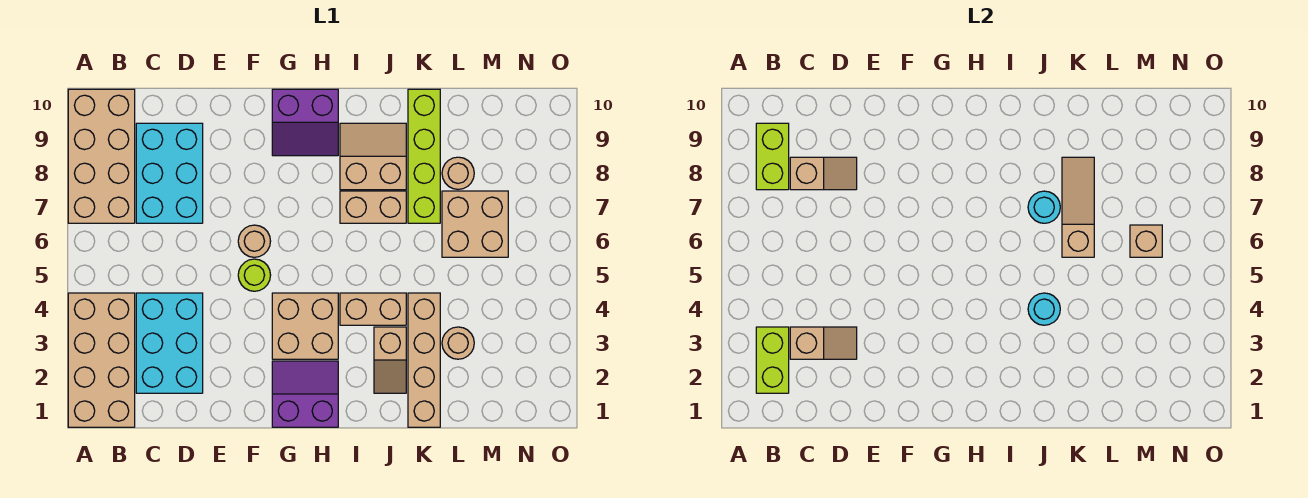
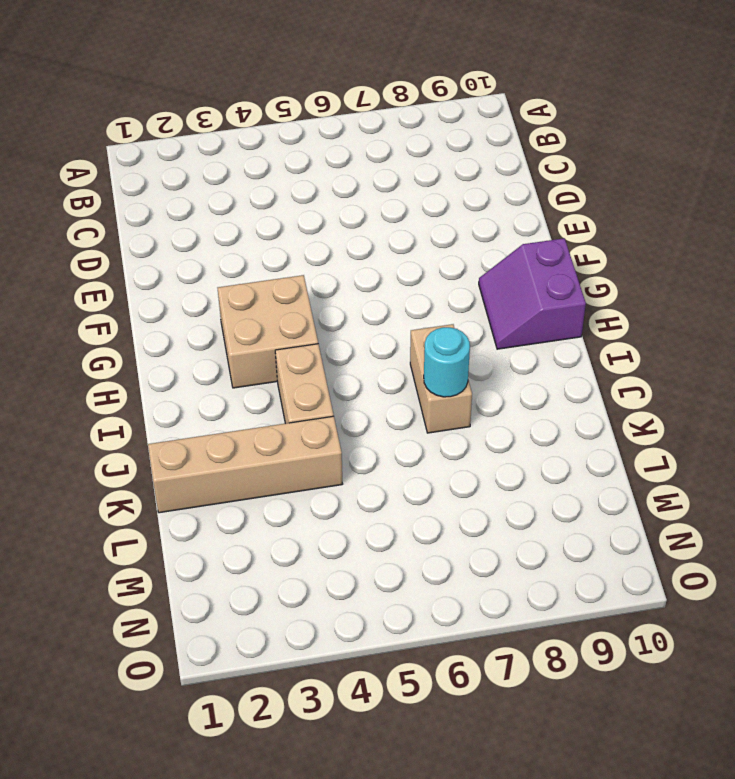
none -> tan brick A1:B4 level 1
none -> tan brick A7:B10 level 1
none -> cyan brick C2:D4 level 1

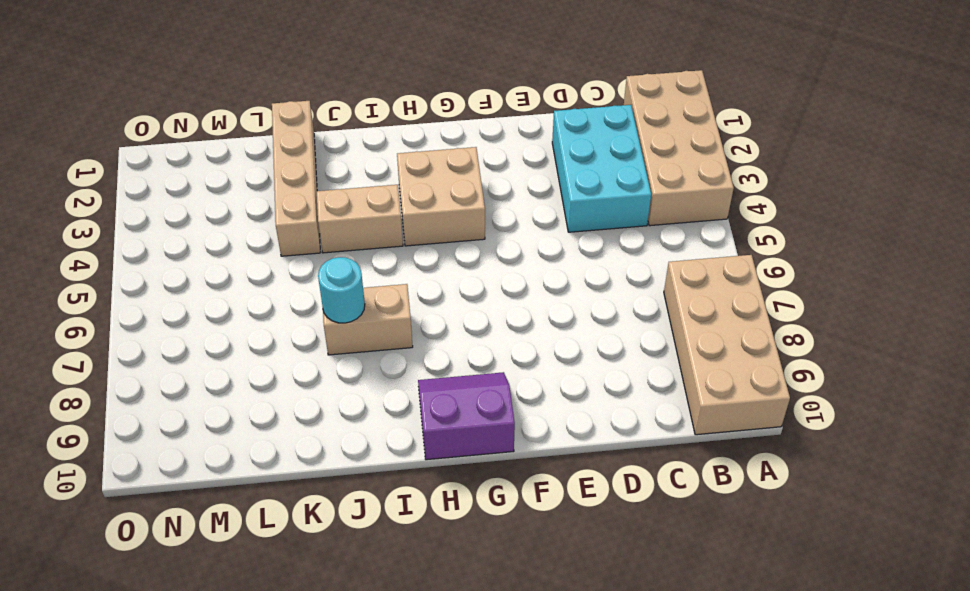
none -> cyan brick C7:D9 level 1
none -> lime round brick F5 level 1
none -> tan round brick F6 level 1

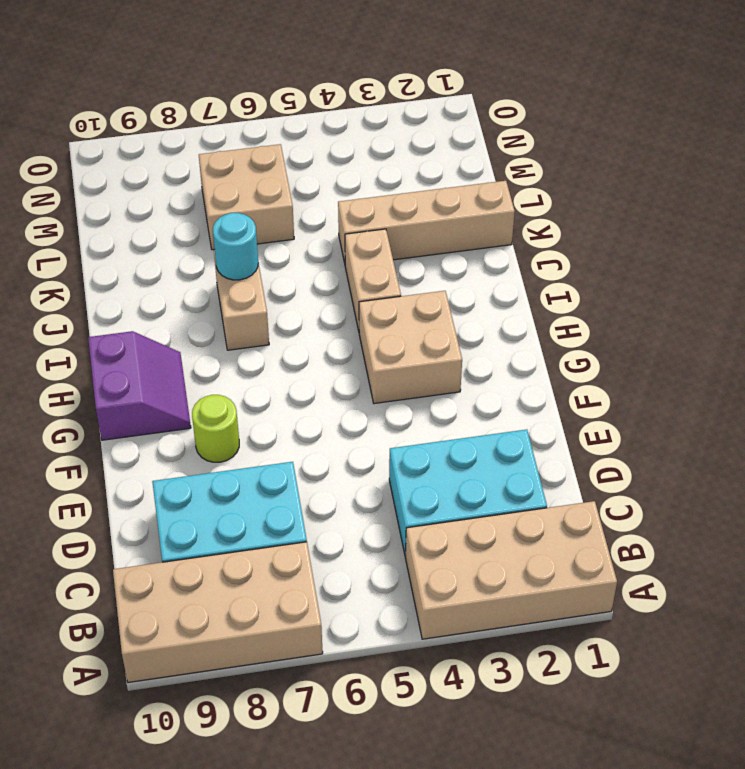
lime round brick F8 level 1 -> lime round brick F5 level 1
none -> tan round brick F6 level 1
none -> purple slope G1:H2 level 1 top 1
none -> tan slope I8:J9 level 1 top 8

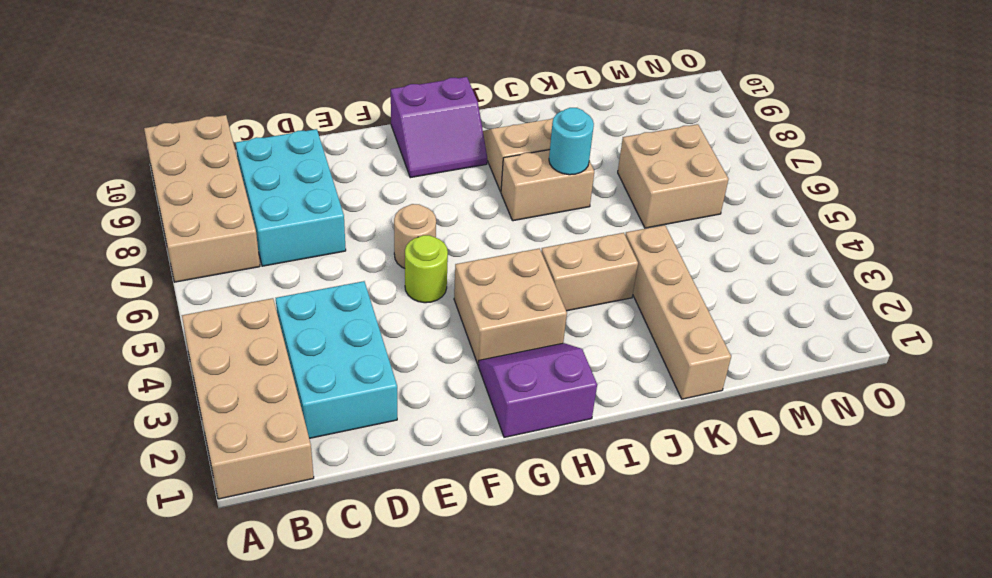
none -> tan slope J2:J3 level 1 top 3
none -> lime brick K7:K10 level 1
none -> tan round brick L3 level 1

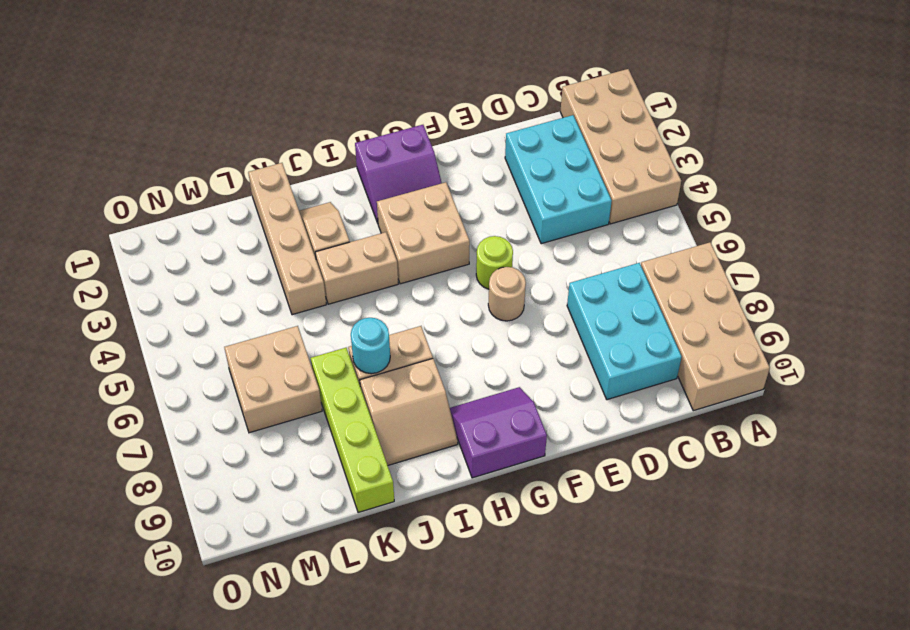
none -> tan round brick L3 level 1
none -> tan round brick L8 level 1
none -> lime brick B2:B3 level 2

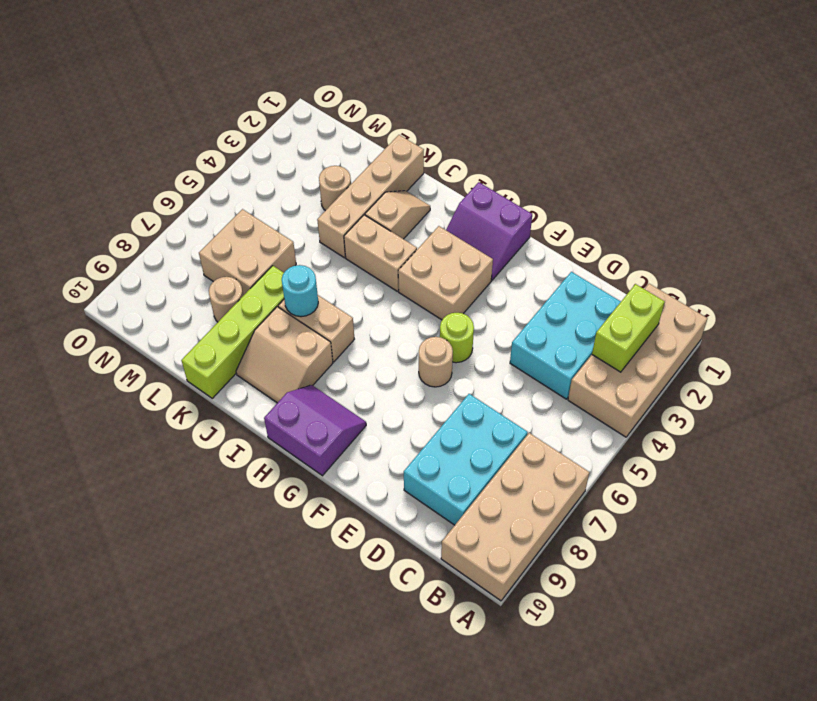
none -> lime brick B8:B9 level 2
none -> tan slope C3:D3 level 2 top C
none -> tan slope C8:D8 level 2 top C

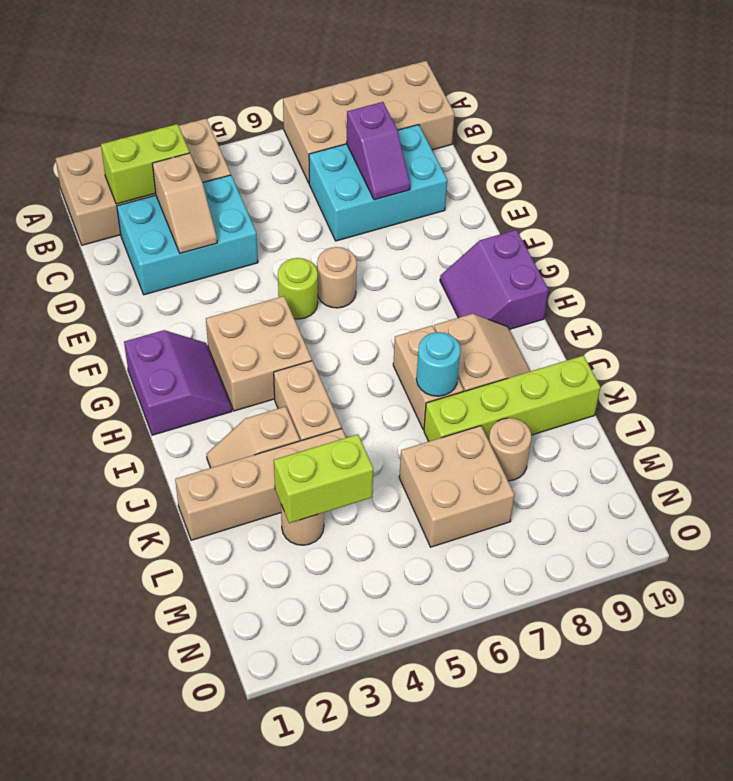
purple slope C8:D8 level 2 top C -> tan slope C8:D8 level 2 top C
lime brick L3:L4 level 2 -> lime brick B8:B9 level 2
none -> cyan round brick J4 level 2
none -> tan slope K6:K8 level 2 top 6
none -> tan brick M6 level 2

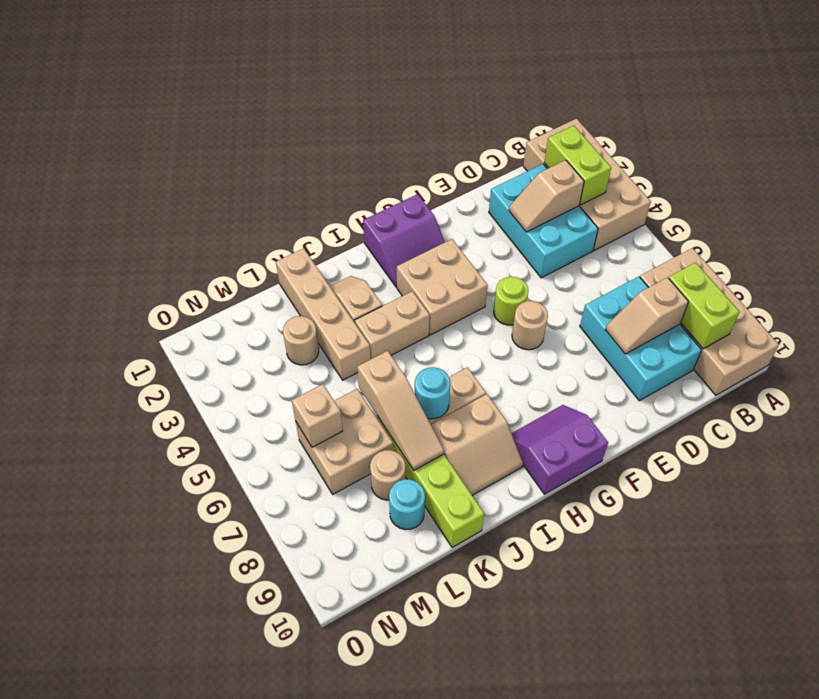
cyan round brick L9 level 1 -> cyan round brick J4 level 2

